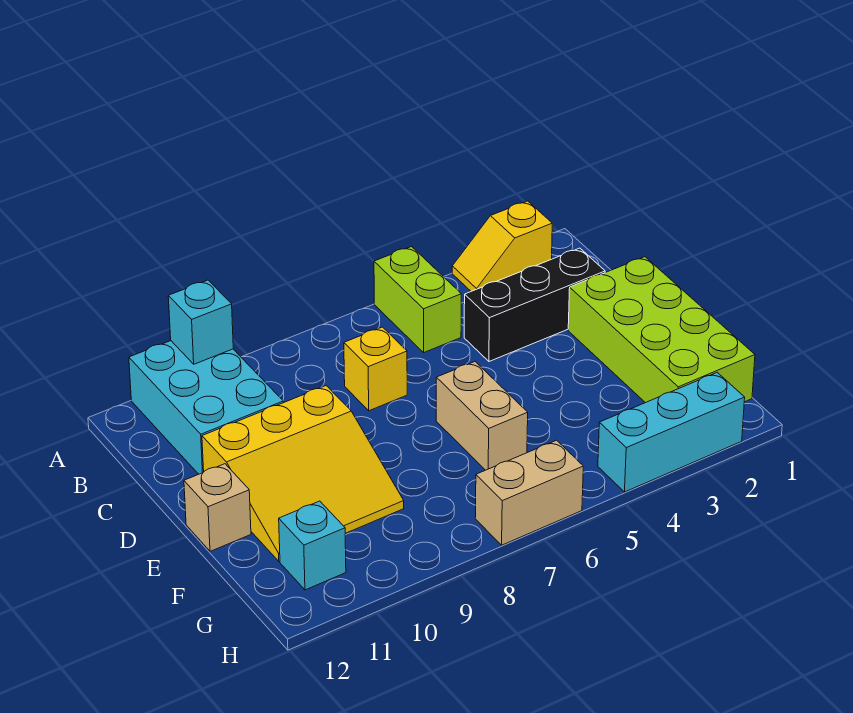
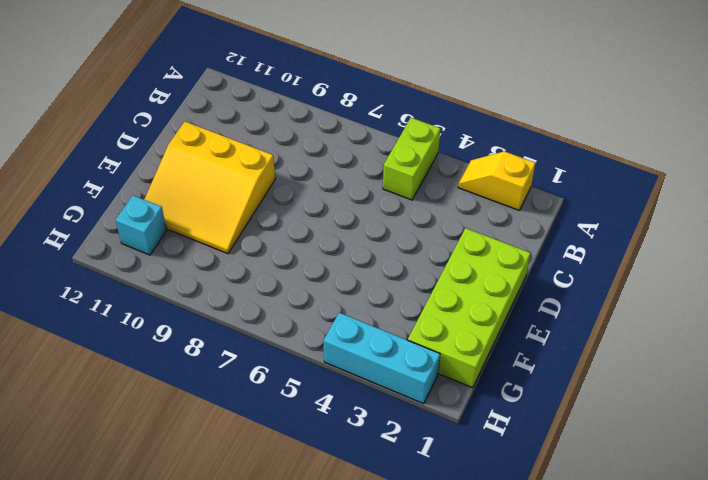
none -> cyan brick A10:C11 level 1
none -> black brick C2:C4 level 1
none -> yellow brick C7 level 1

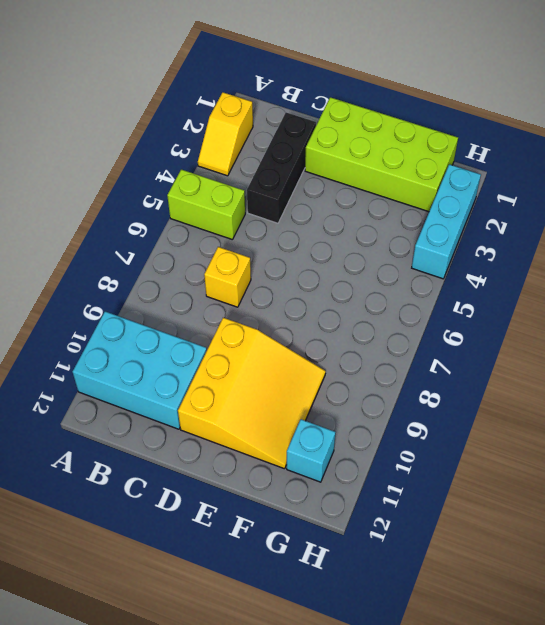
none -> tan brick E6:F6 level 1
none -> tan brick E12 level 1
none -> tan brick H6:H7 level 1

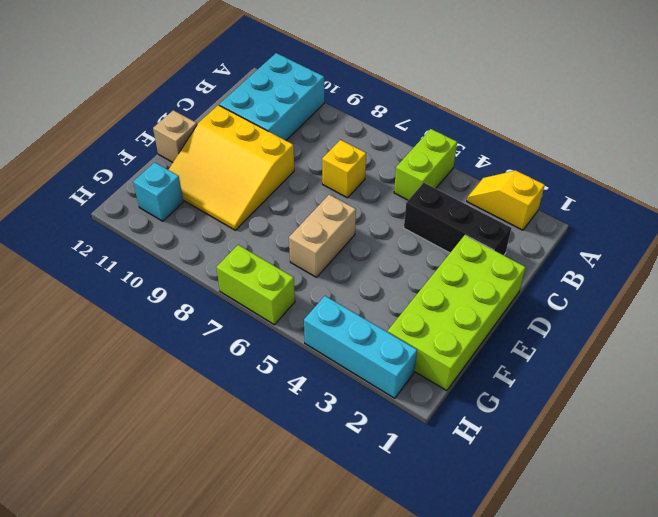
lime brick H6:H7 level 1 -> tan brick H6:H7 level 1
none -> cyan brick A10 level 2

